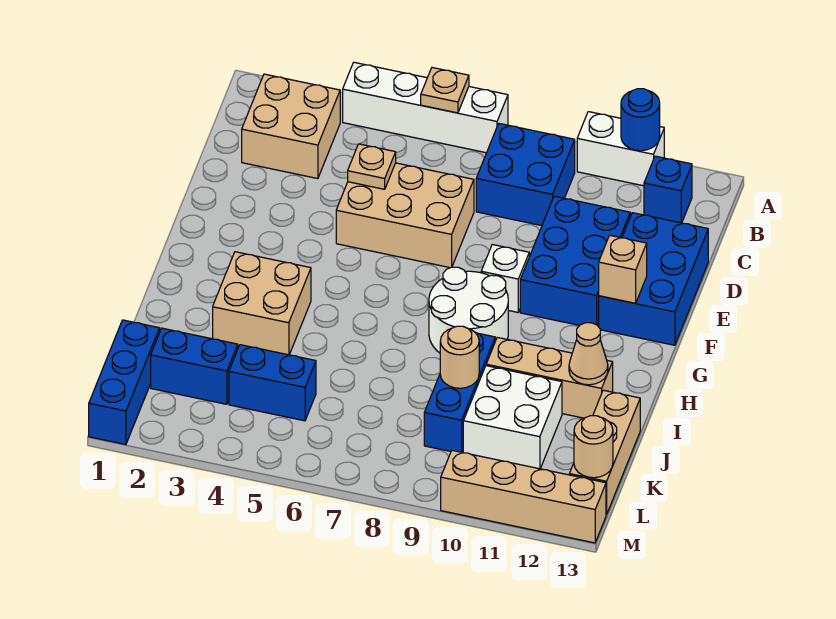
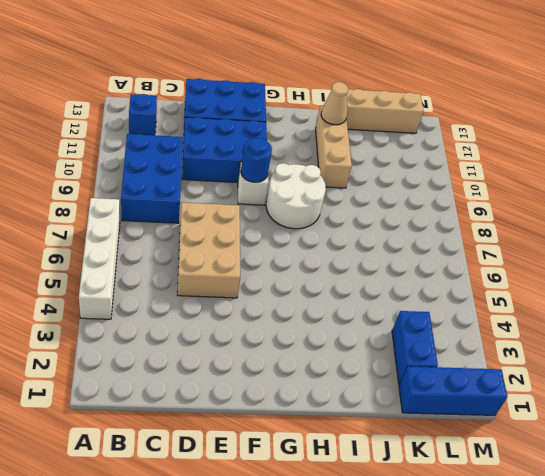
blue brick B8:C10 level 1 -> blue brick B8:C9 level 1
blue round brick F9 level 2 -> blue round brick A11 level 2
none -> white brick A10:A11 level 1
none -> tan brick B2:C3 level 1
none -> tan brick H3:I4 level 1

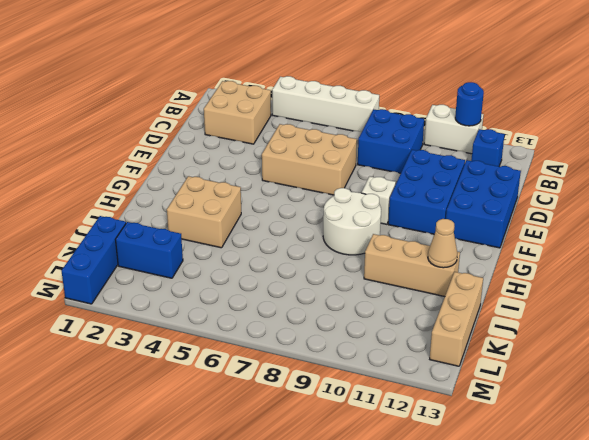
none -> blue brick I9:K9 level 1
none -> white brick J10:K11 level 1
none -> blue brick K4:K5 level 1

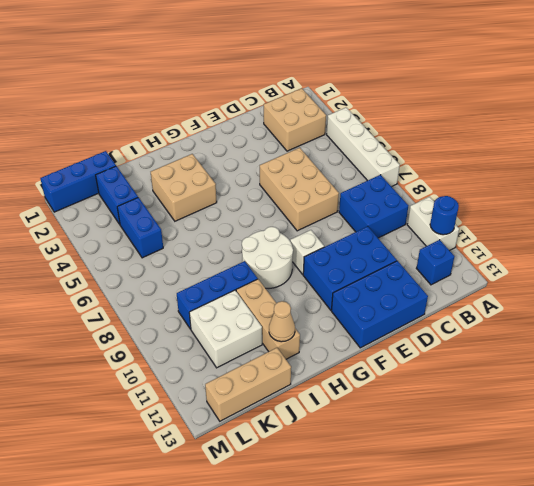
none -> tan brick M10:M13 level 1
none -> tan plate A6 level 2
none -> tan plate D5 level 2

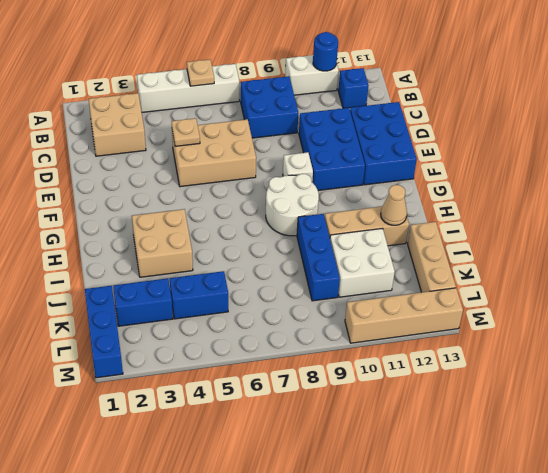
none -> tan brick F12 level 2
none -> tan round brick J9 level 2
none -> tan round brick L13 level 2

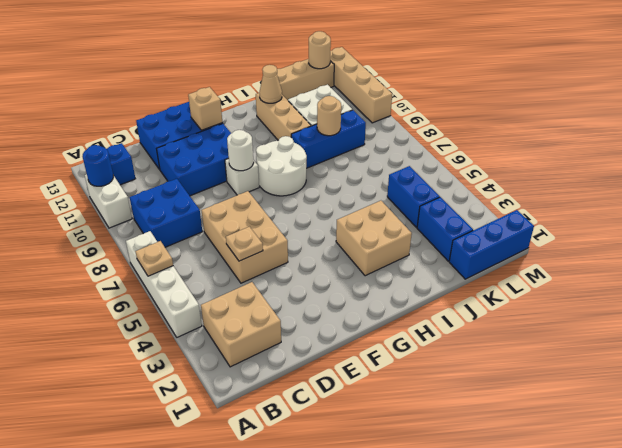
white round brick F9 level 2 -> none

